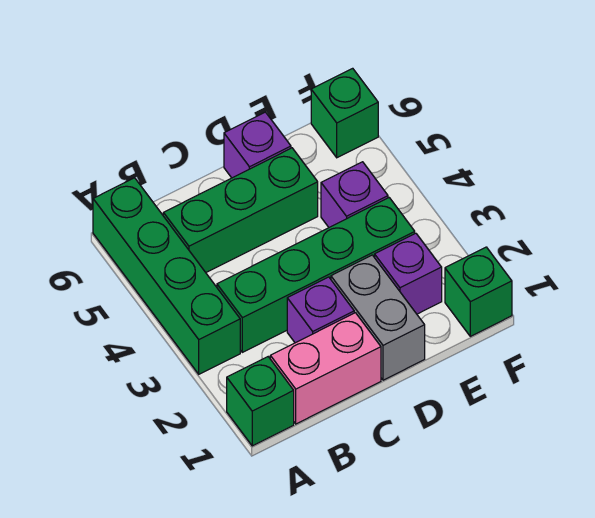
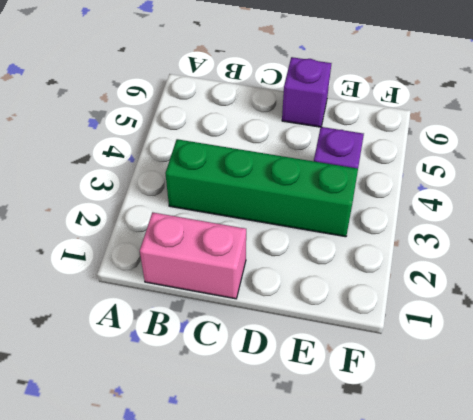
none -> green brick A1 level 1
none -> green brick A3:A6 level 1
none -> green brick B5:D5 level 1

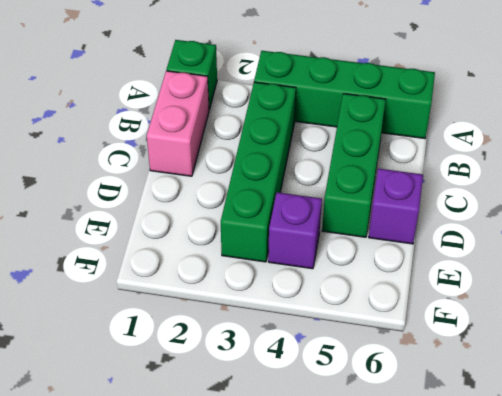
none -> purple brick C2 level 1
none -> grey brick D1:D2 level 1
none -> purple brick E2 level 1

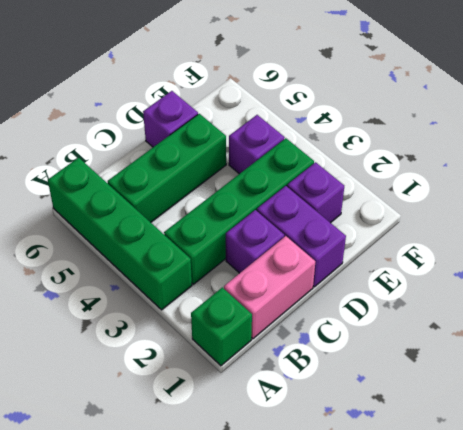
purple brick D1:D2 level 1 -> grey brick D1:D2 level 1
none -> green brick F1 level 1
none -> green brick F6 level 1

